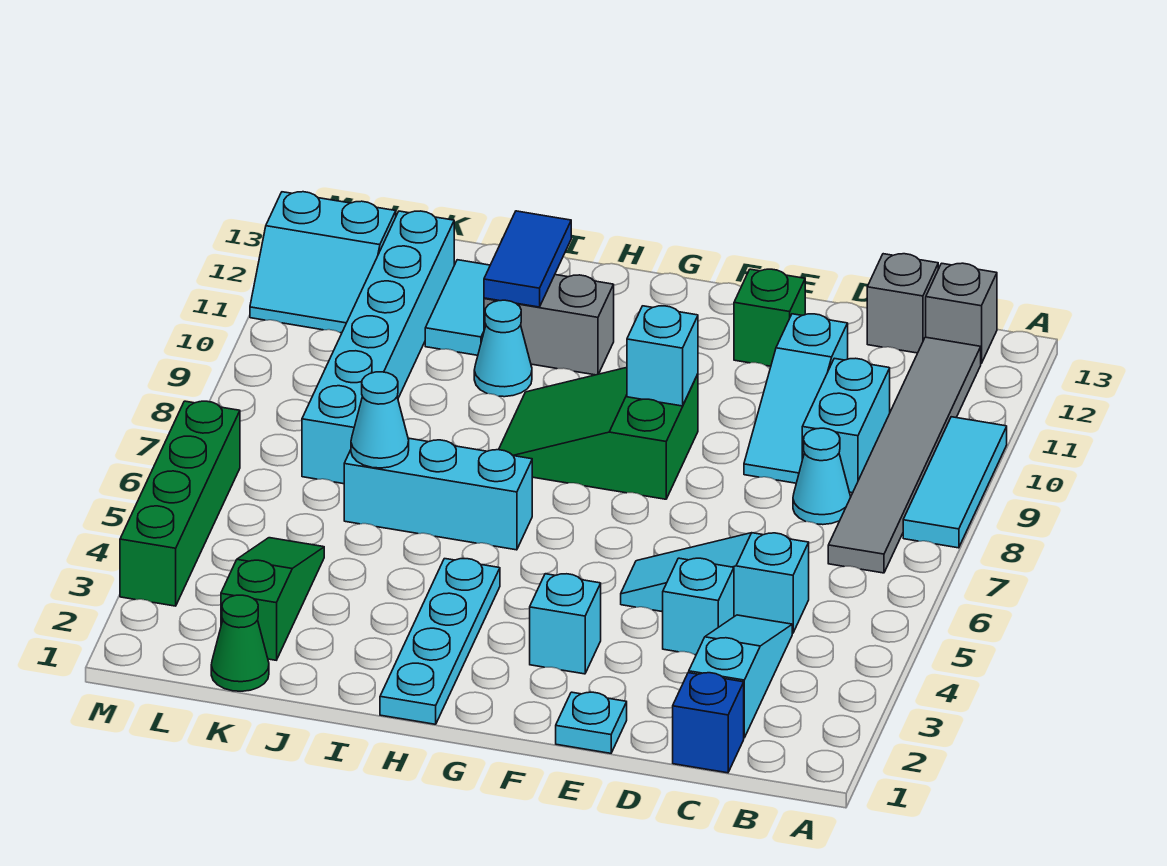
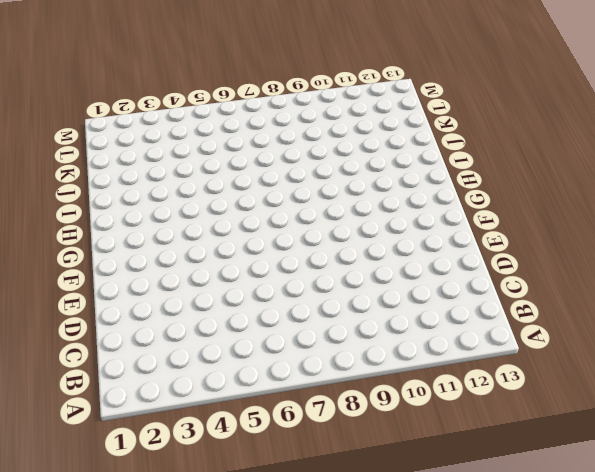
none -> cyan tile A8:A10 level 1
none -> grey tile B7:B12 level 1
none -> grey brick B13 level 1

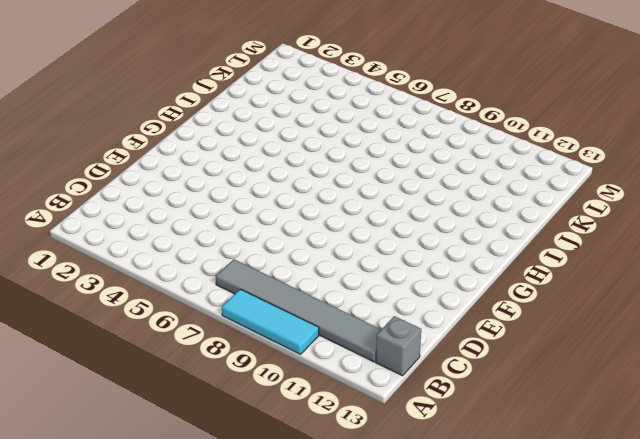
none -> blue brick C1 level 1
none -> cyan slope C2:C4 level 1 top 2
none -> cyan slope C5:E5 level 1 top C

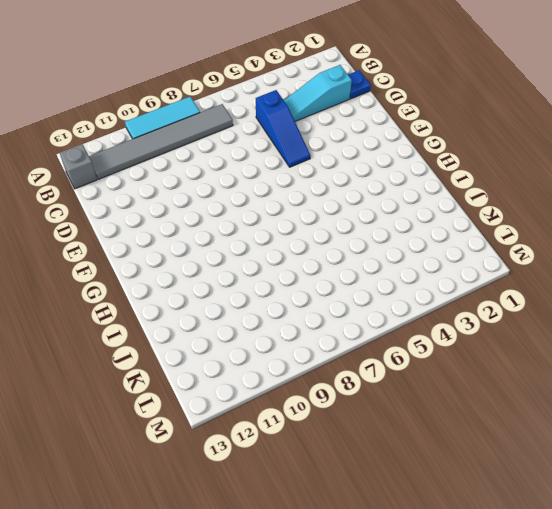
blue plate C1 level 1 -> blue brick C1 level 1
blue slope C5:E5 level 1 top C -> cyan slope C5:E5 level 1 top C
none -> cyan cone C8 level 1
none -> cyan brick C9:C10 level 1
none -> grey brick C13 level 1

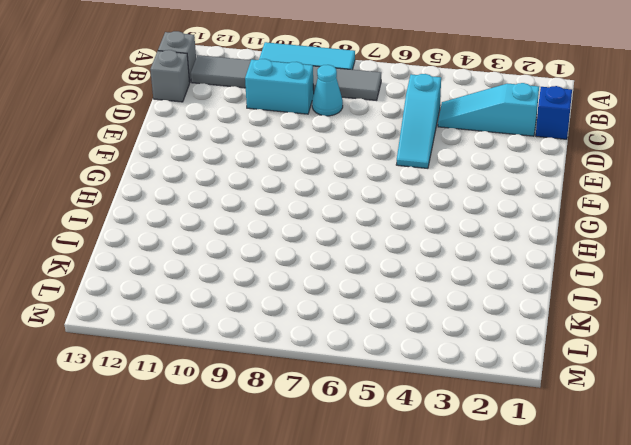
none -> cyan brick D4 level 1
none -> cyan slope D9:D11 level 1 top 11
none -> cyan plate E1 level 1

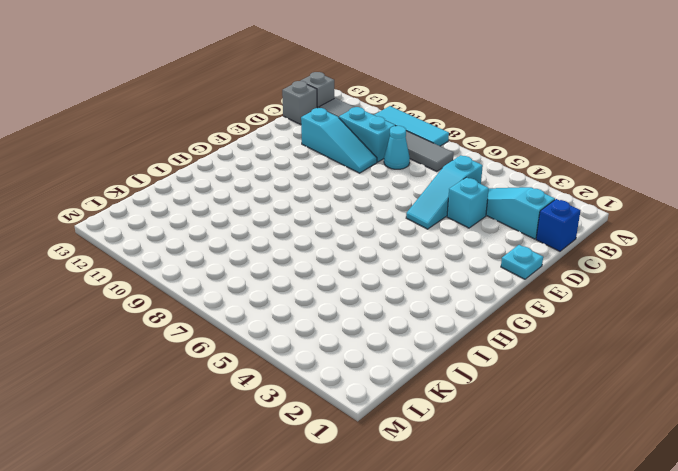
none -> green brick E12 level 1
none -> cyan brick F3 level 1
none -> green slope F8:H9 level 1 top F

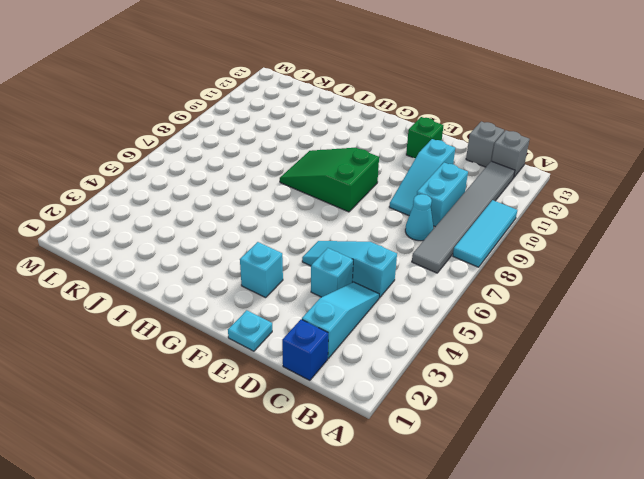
none -> cyan plate H1:H4 level 1
none -> cyan brick H6:J6 level 1
none -> grey brick H11:I11 level 1

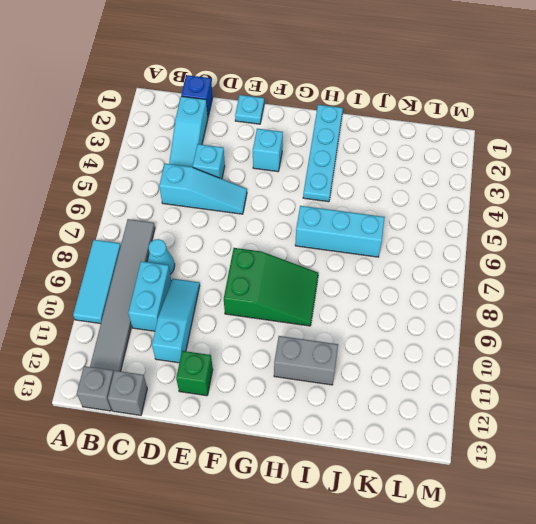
none -> cyan cone I10 level 1
none -> cyan tile J11:J12 level 1
none -> green cone K1 level 1

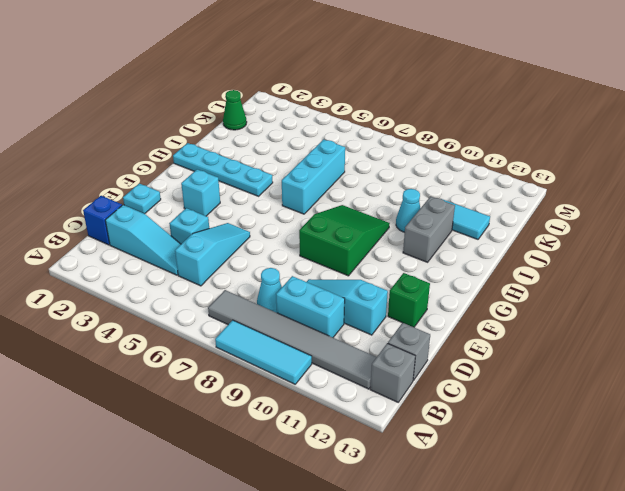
none -> green slope K2:K4 level 1 top 2
none -> cyan brick K7:K12 level 1
none -> cyan slope L11:M12 level 1 top 12

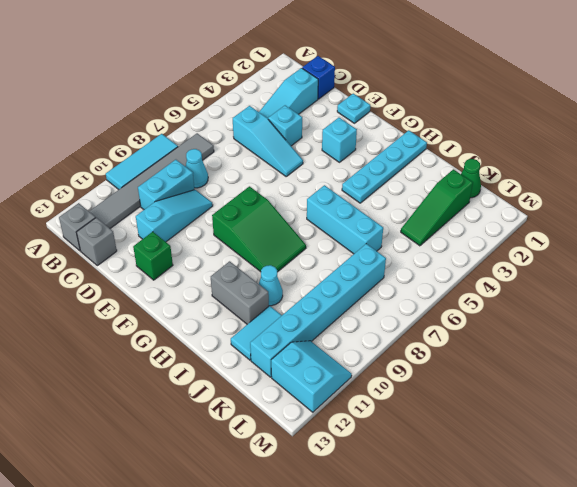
none -> green brick M3:M6 level 1
none -> cyan brick F9 level 2
none -> blue tile I11:I12 level 2

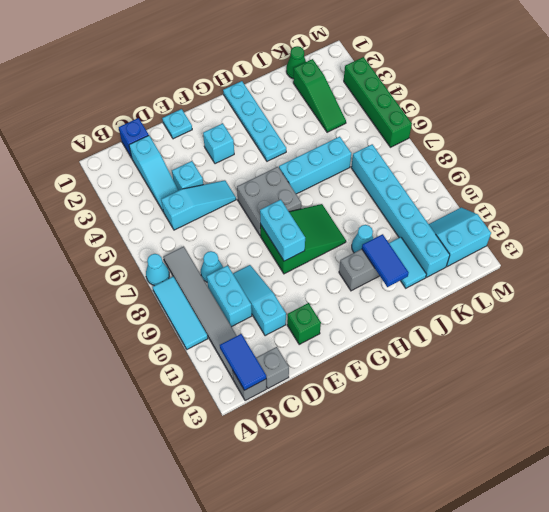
cyan cone A7 level 1 -> cyan cone J6 level 2
blue tile B12:B13 level 2 -> none
grey brick F6:G7 level 1 -> none
cyan brick F8:F9 level 2 -> cyan brick F9 level 2

